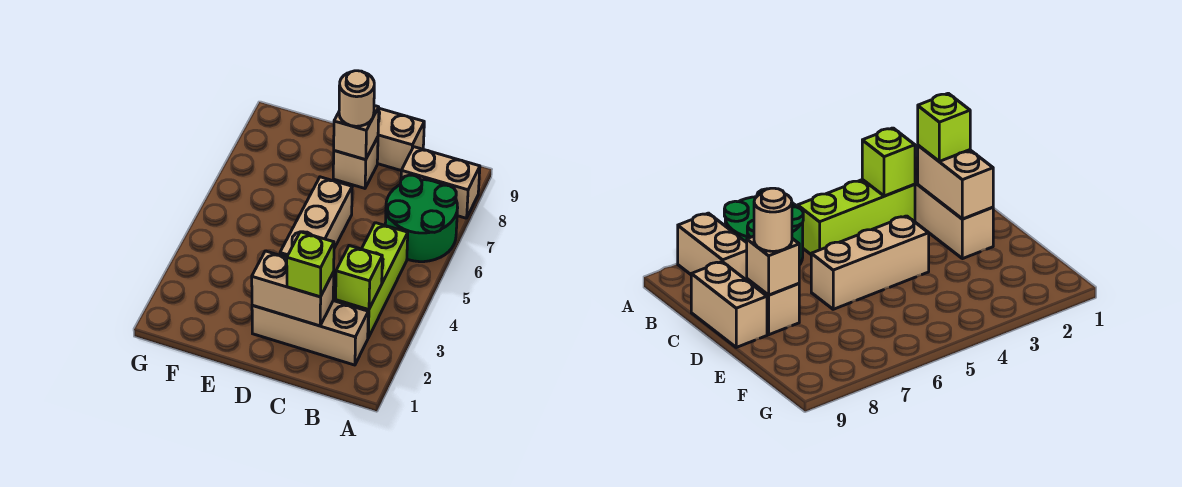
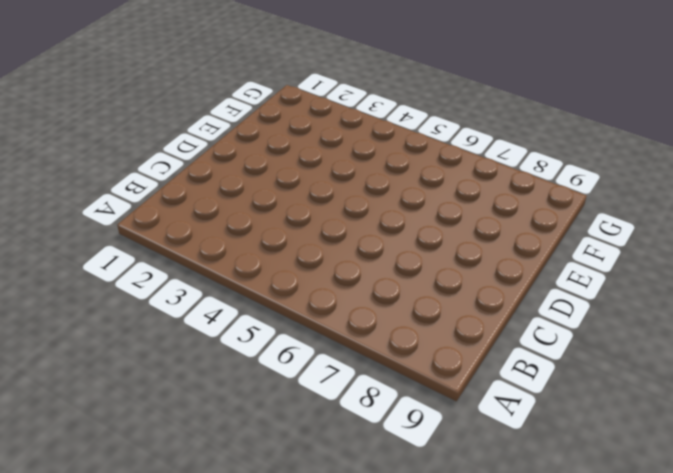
none -> green round brick A6:B7 level 1
none -> tan brick A8:B8 level 1
none -> tan brick B2:D2 level 1

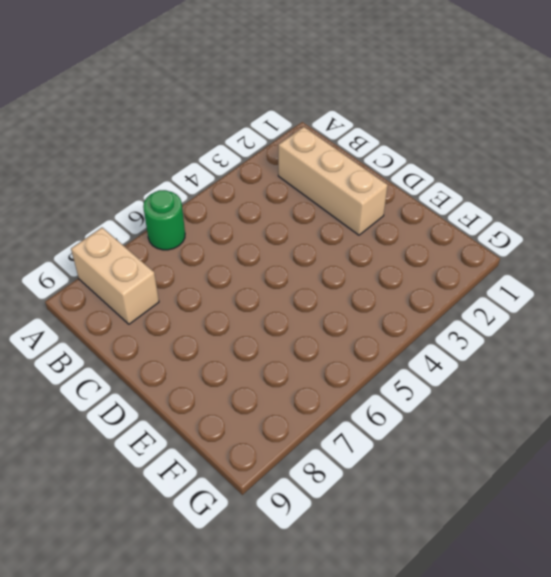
green round brick A6 level 1 -> green round brick A6:B7 level 1
none -> lime brick B3:B5 level 1
none -> tan brick C9:D9 level 1
none -> tan brick D4:D6 level 1

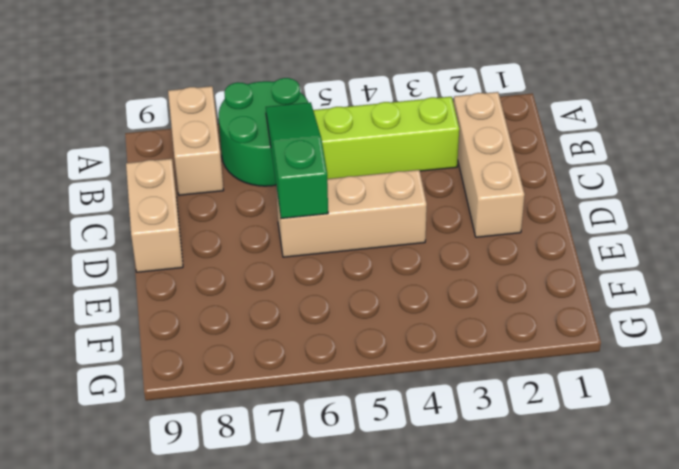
green slope B6:D6 level 2 top D -> none
none -> tan brick D8 level 1
none -> lime brick B3 level 2
none -> tan brick C2:D2 level 2

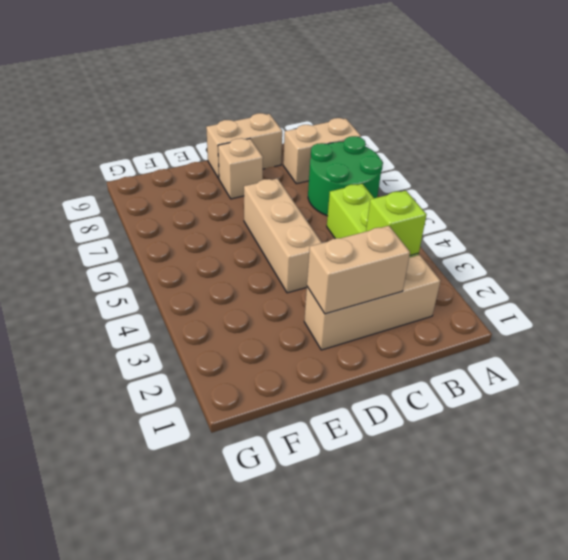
none -> tan brick D8 level 2
none -> lime brick C2 level 3
none -> tan round brick D8 level 3

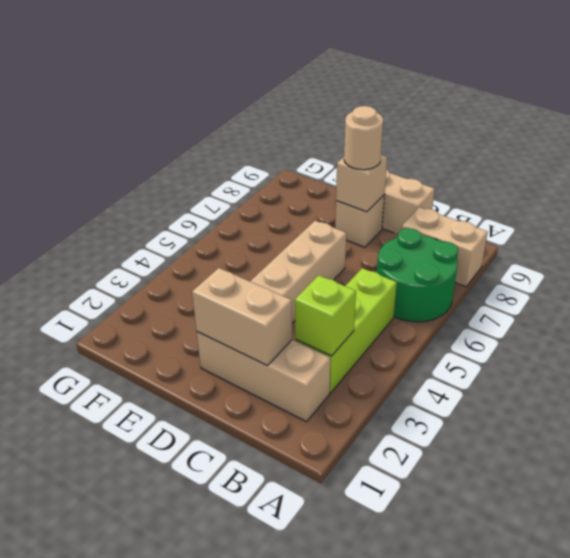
none -> lime brick C2 level 3

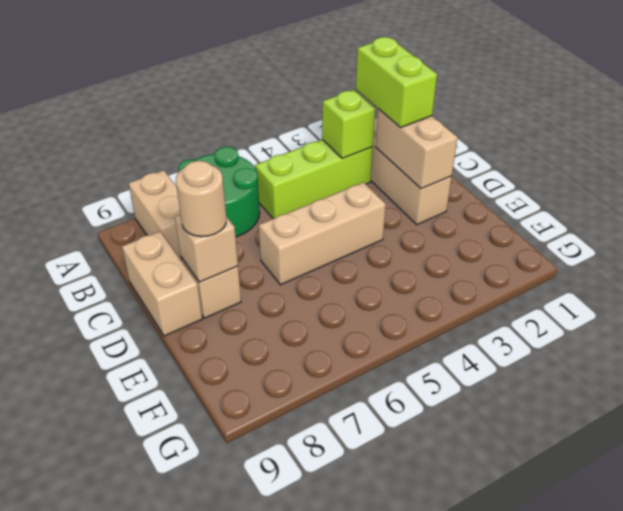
lime brick B2:C2 level 3 -> lime brick C2 level 3

